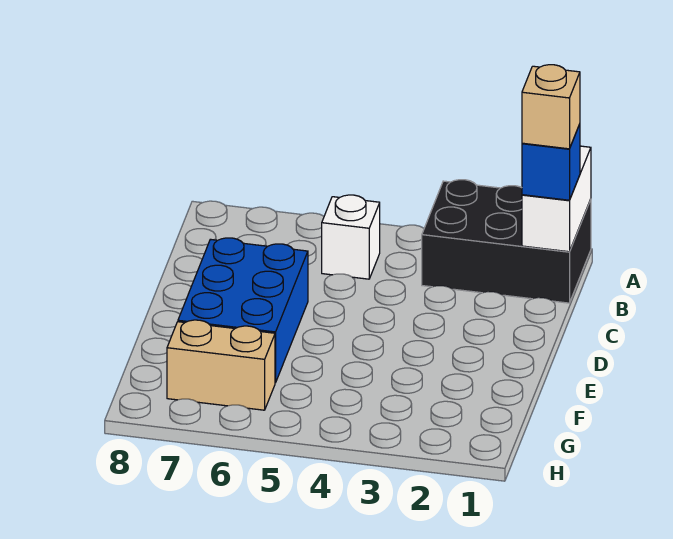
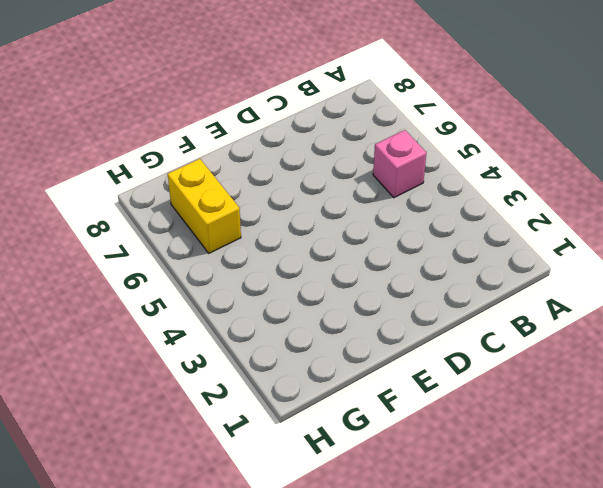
pink brick B5 level 1 -> white brick B5 level 1
yellow brick G6:G7 level 1 -> tan brick G6:G7 level 1
none -> black brick A1:B3 level 1
none -> blue brick D6:F7 level 1

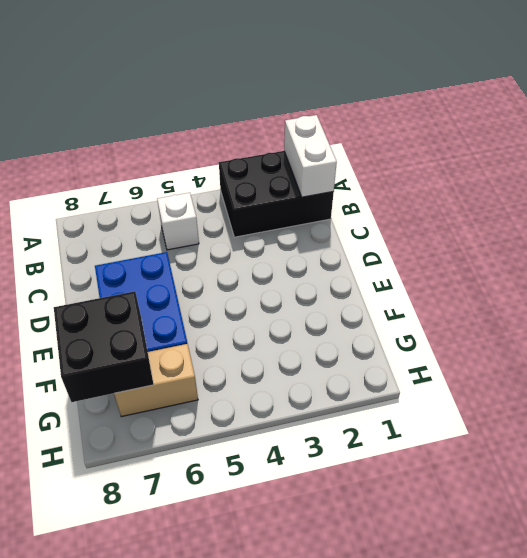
black brick F7:G8 level 2 -> none
none -> blue brick B1 level 3
none -> tan brick B1 level 4

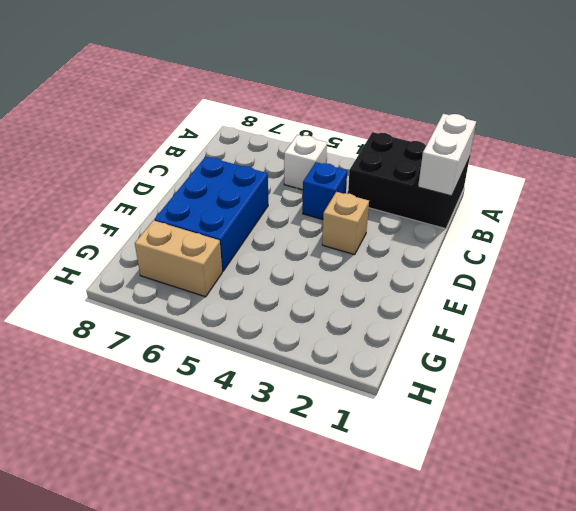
blue brick C4 level 1 -> blue brick B1 level 3
tan brick D3 level 1 -> tan brick B1 level 4

